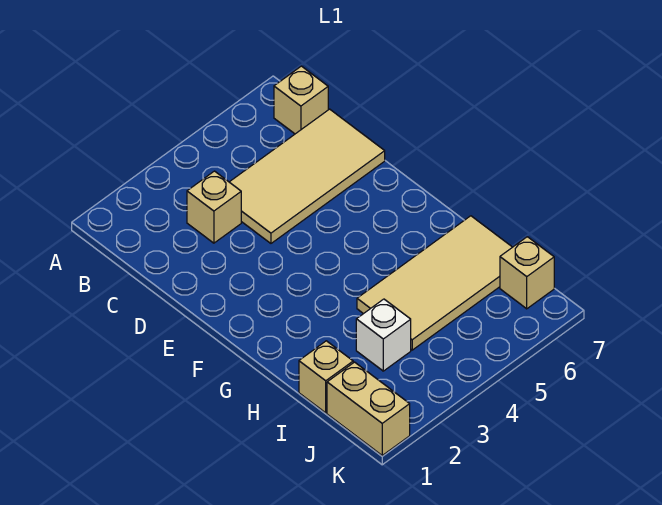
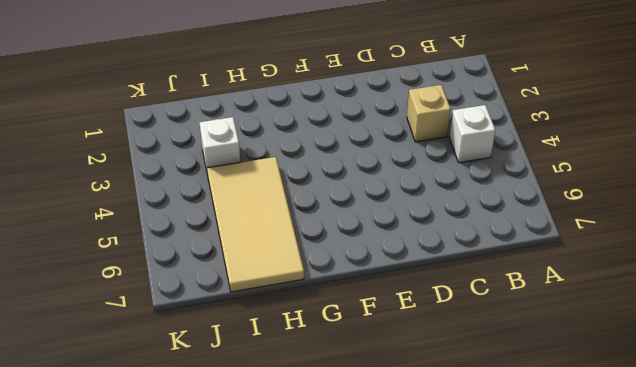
white brick B4 level 1 -> none
none -> tan brick B7 level 1
none -> tan tile C4:D7 level 1

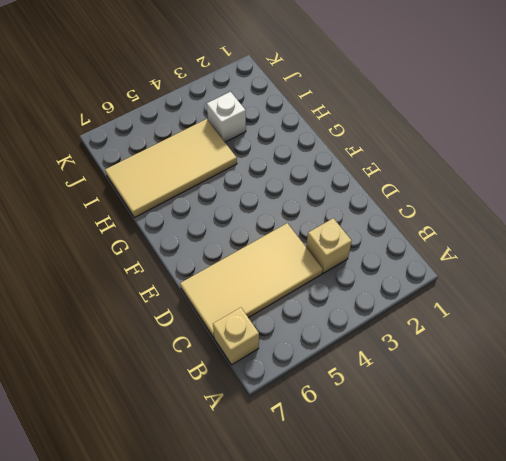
none -> tan brick I1 level 1
none -> tan brick J1:K1 level 1

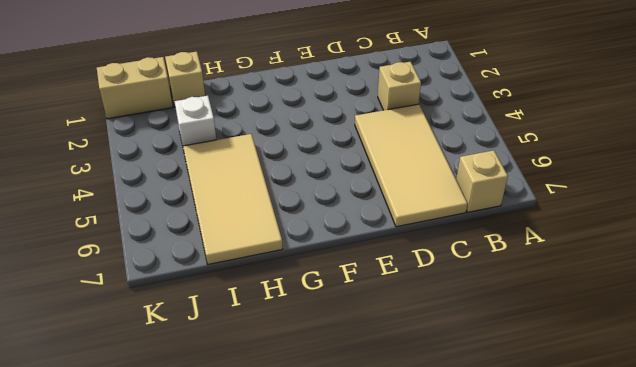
none -> tan brick J7 level 1

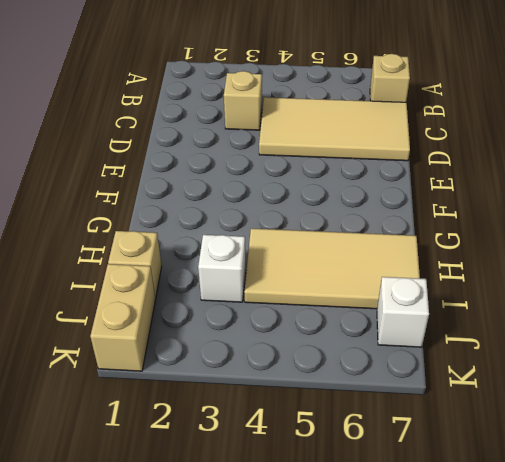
white brick J7 level 1 -> tan brick J7 level 1

